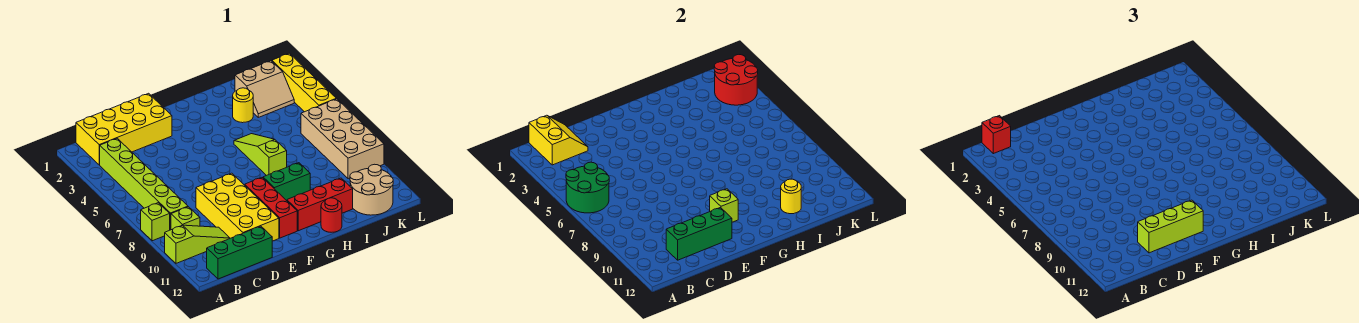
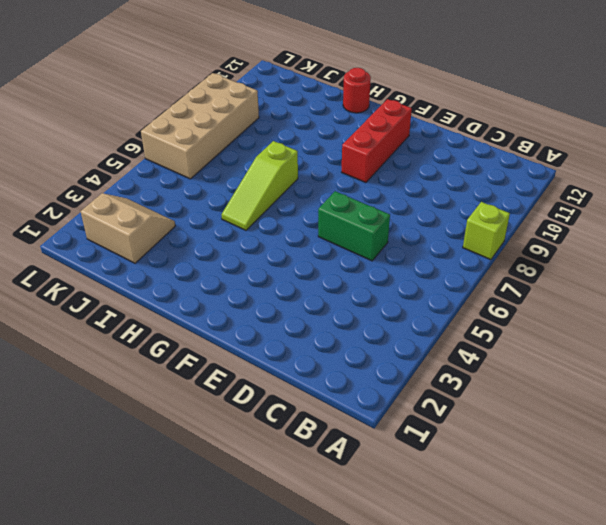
green brick D6:E6 level 1 -> green brick G9:H9 level 1
none -> lime slope A10:C10 level 1 top A
none -> yellow brick B1:E2 level 1
none -> lime brick B3:B8 level 1

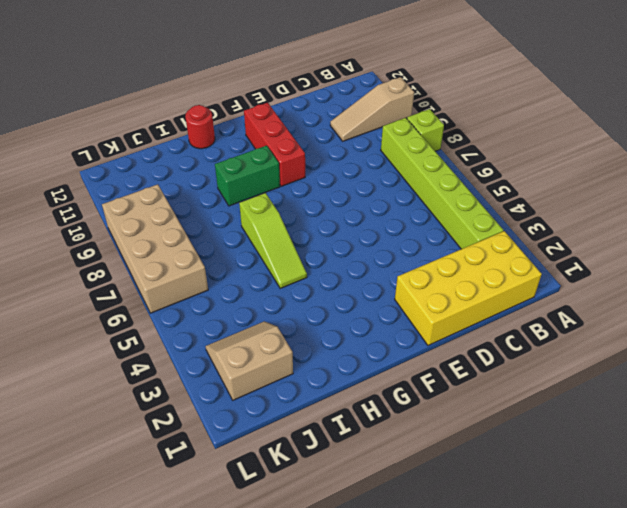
tan slope A10:C10 level 1 top A -> lime slope A10:C10 level 1 top A
none -> lime brick B9 level 1
none -> green brick B12:D12 level 1
none -> yellow brick D8:E11 level 1

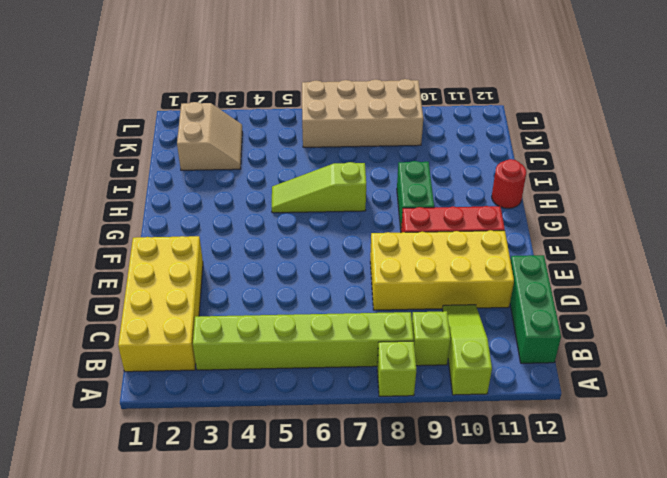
none -> red brick G11:I11 level 1
none -> yellow round brick I3 level 1
none -> tan round brick J11:K12 level 1

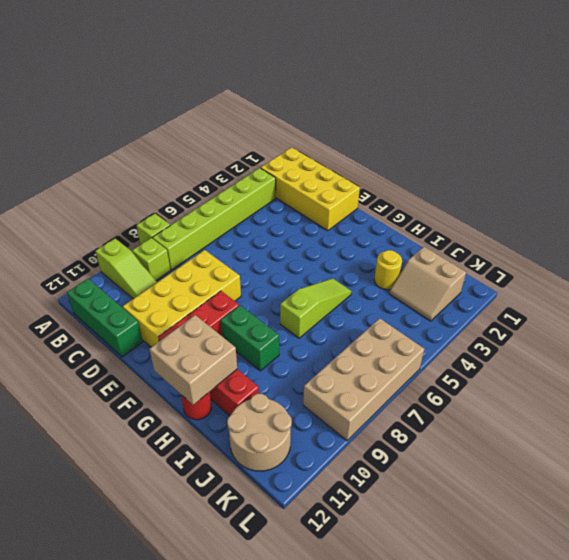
tan brick G11:H12 level 2 -> none
none -> yellow brick L2:L5 level 1
none -> green round brick A5:B6 level 2
none -> yellow slope B1:C2 level 2 top B

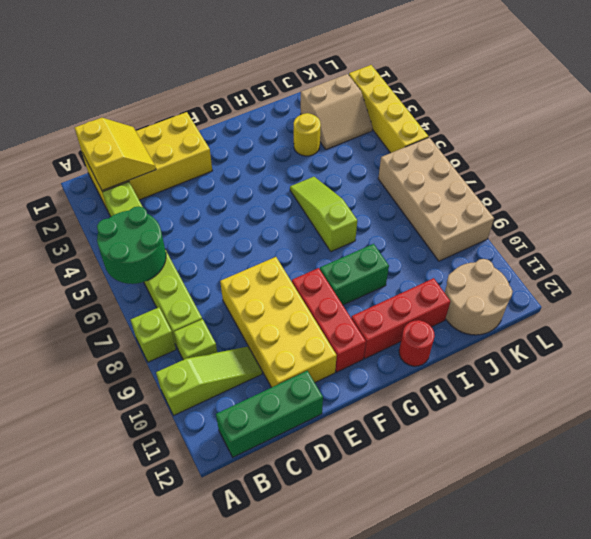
none -> green brick C11:E11 level 2
none -> lime brick F10 level 2
none -> yellow round brick I11 level 2

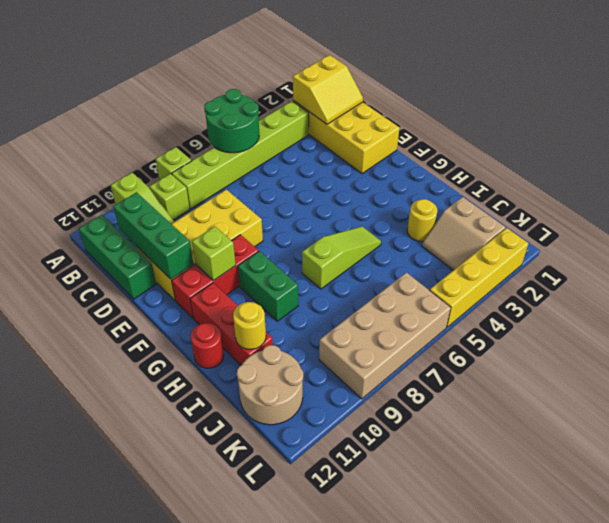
none -> red round brick K2:L3 level 2
none -> red brick B1 level 3
none -> lime brick D11:F11 level 3

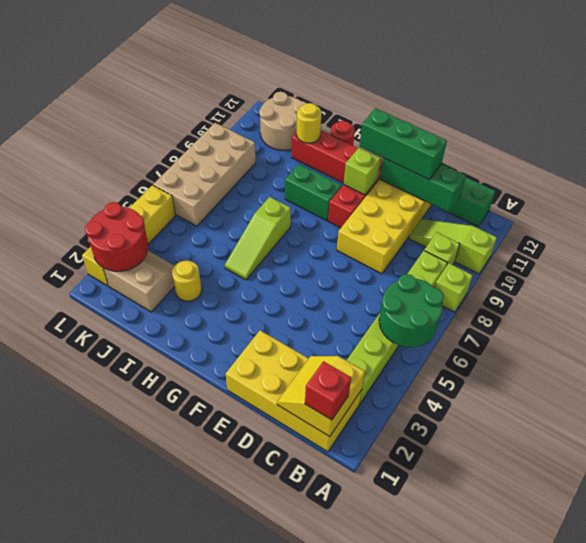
green brick D11:F11 level 3 -> lime brick D11:F11 level 3

